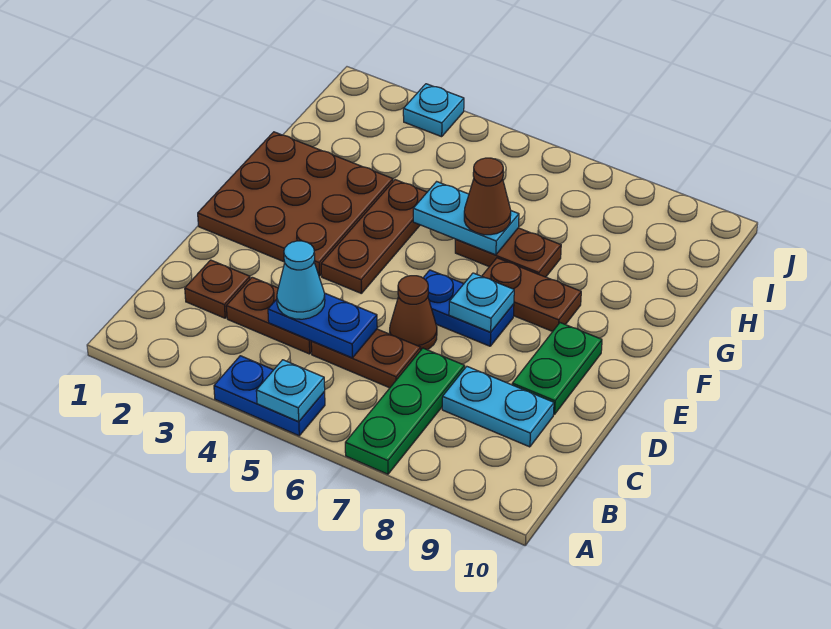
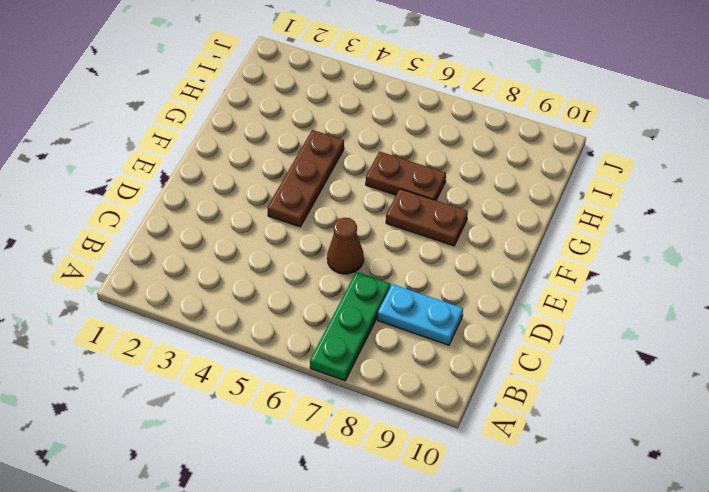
none -> blue plate A4:A5 level 1
none -> brown plate C2 level 1
none -> brown plate C3:C4 level 1

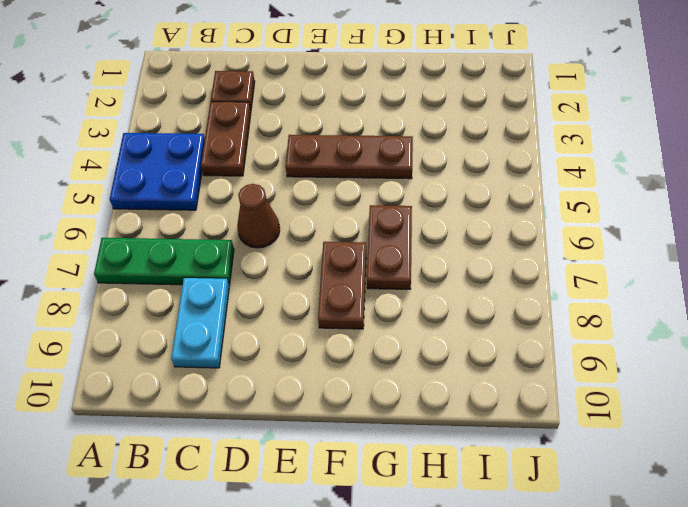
blue plate A4:B5 level 1 -> blue plate A4:A5 level 1
none -> brown plate C5:C6 level 1
none -> green plate D9:E9 level 1
none -> brown plate E1:G3 level 1

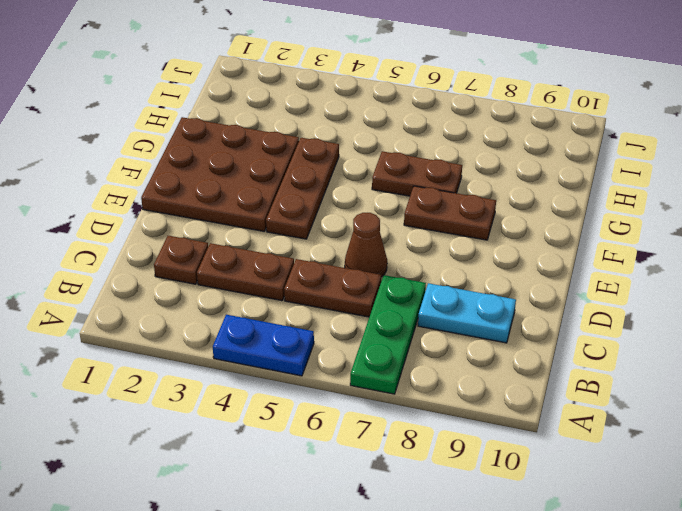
none -> green plate D9:E9 level 1
none -> blue plate E6:E7 level 1
none -> cyan plate J3 level 1

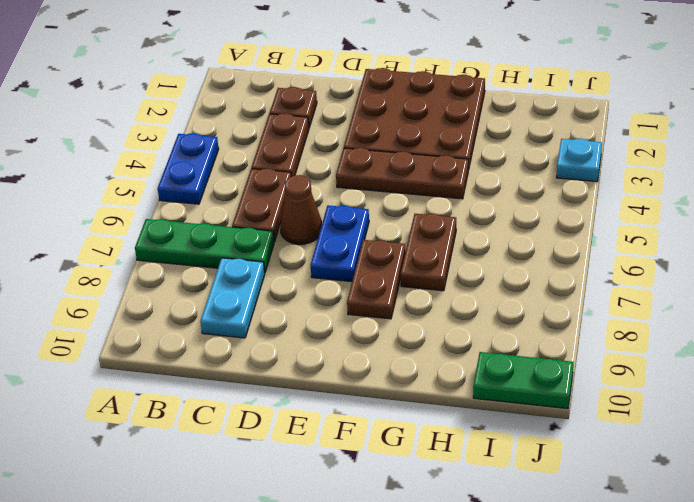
green plate I10:J10 level 1 -> green plate D9:E9 level 1
none -> cyan plate A5 level 2
none -> blue plate C4:C5 level 2
none -> cyan plate E7 level 2

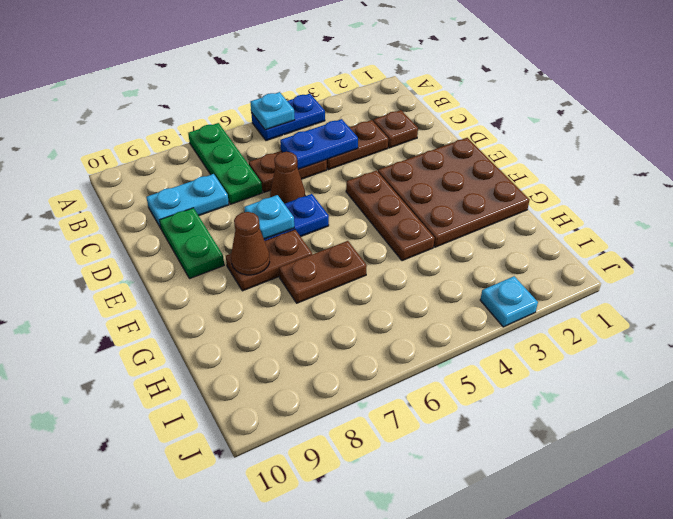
brown cone F8 level 2 -> brown cone G6 level 3
none -> cyan plate G5:G6 level 2
none -> cyan cone C4 level 3

